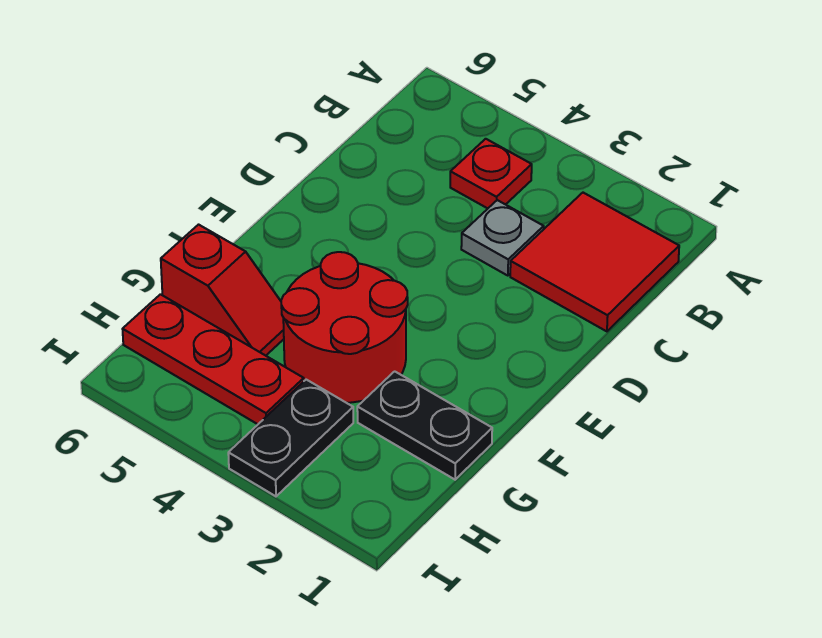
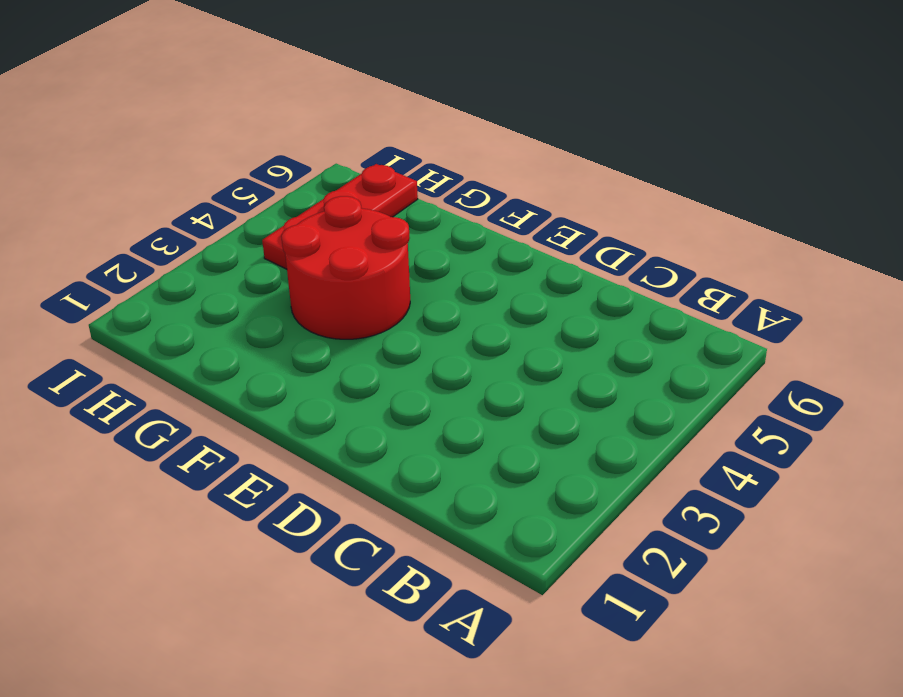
none -> red tile B1:C2 level 1
none -> red plate B4 level 1

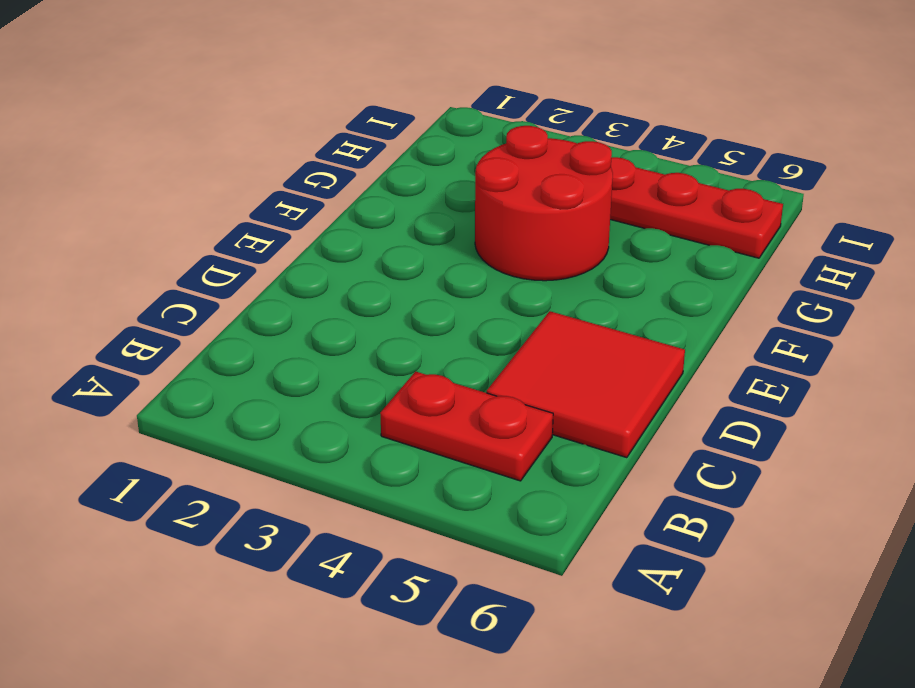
red plate B4:B5 level 1 -> red plate B4 level 1
red tile C5:D6 level 1 -> red tile B1:C2 level 1
none -> grey plate C3 level 1
none -> black plate G1:G2 level 1

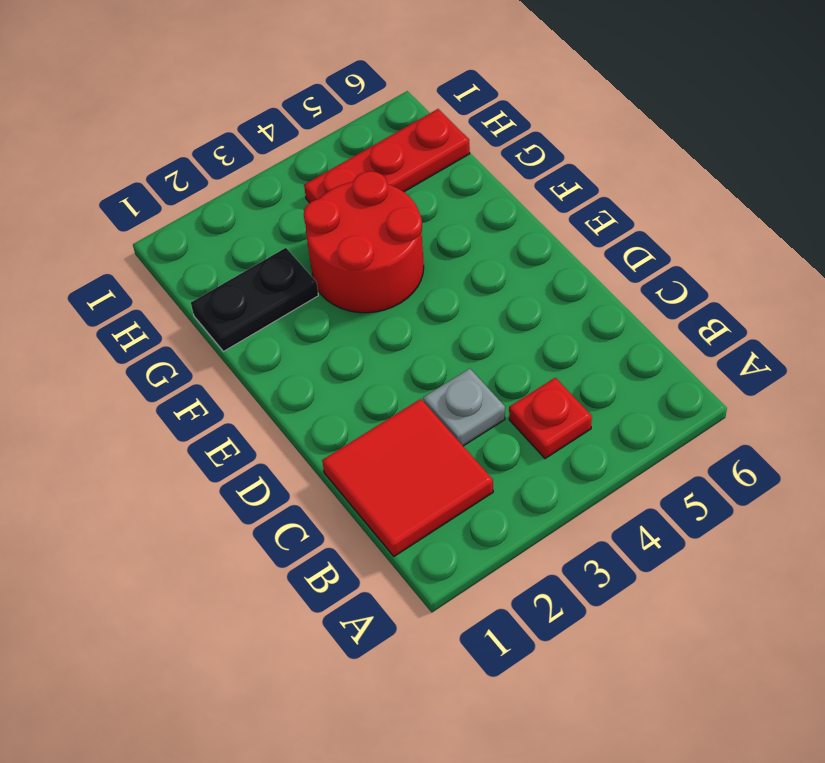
none -> red slope G5:G6 level 1 top 6
none -> black plate H3:I3 level 1

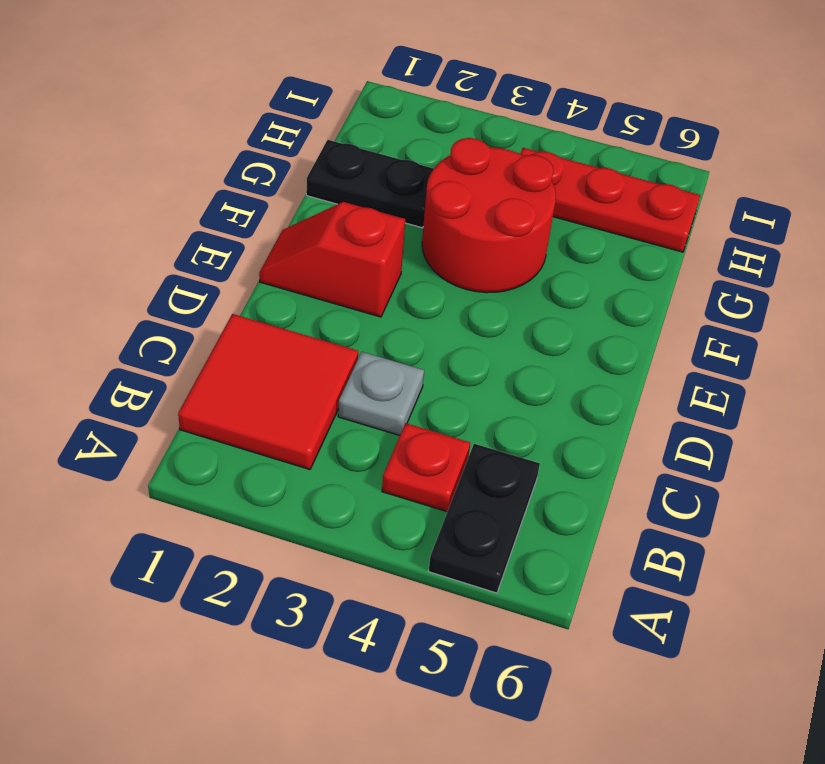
black plate A5:B5 level 1 -> black plate H3:I3 level 1
red slope E1:E2 level 1 top 2 -> red slope G5:G6 level 1 top 6

